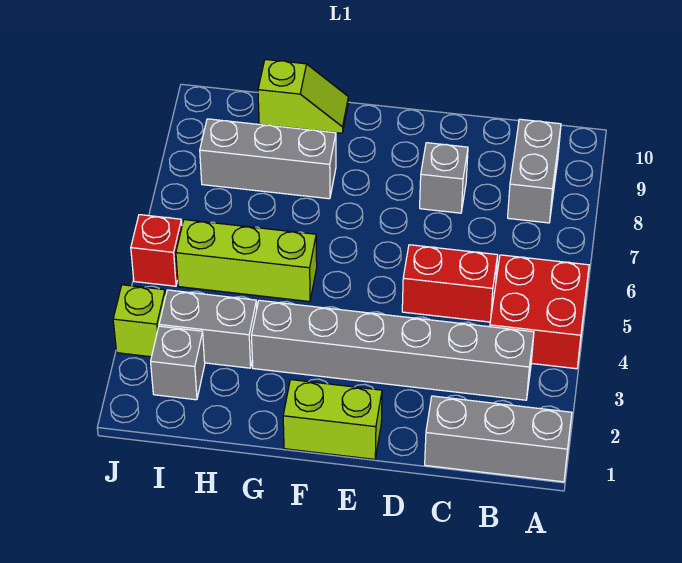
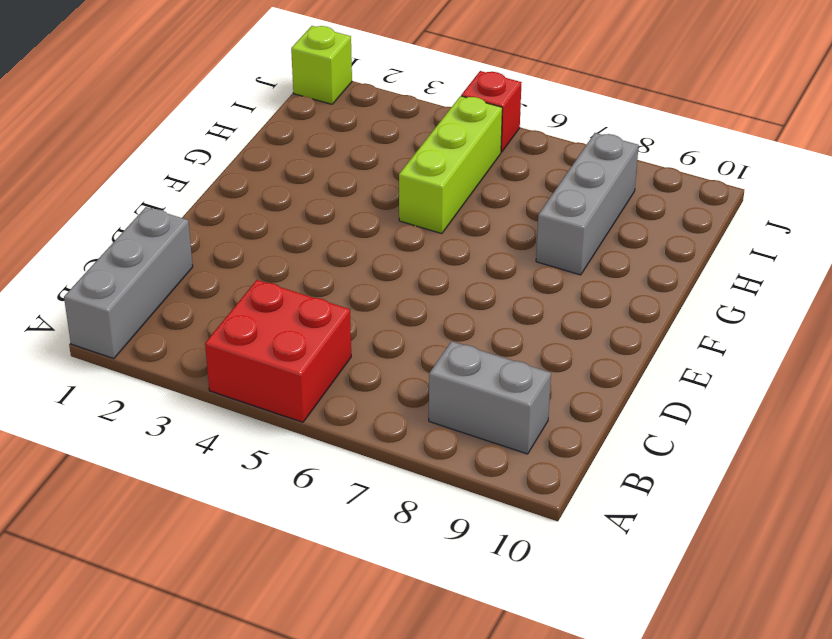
lime brick J1 level 1 -> lime brick J3 level 1
none -> grey brick B3:G3 level 1
none -> red brick C5:D5 level 1
none -> grey brick D8 level 1

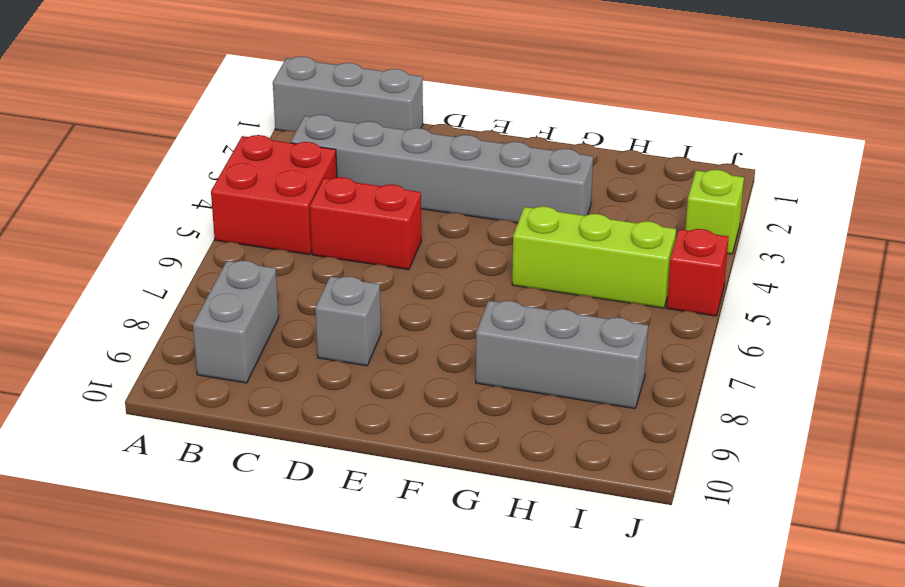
none -> lime brick E1:F1 level 1
none -> lime slope G10:H10 level 1 top H
none -> grey brick H3:I3 level 1

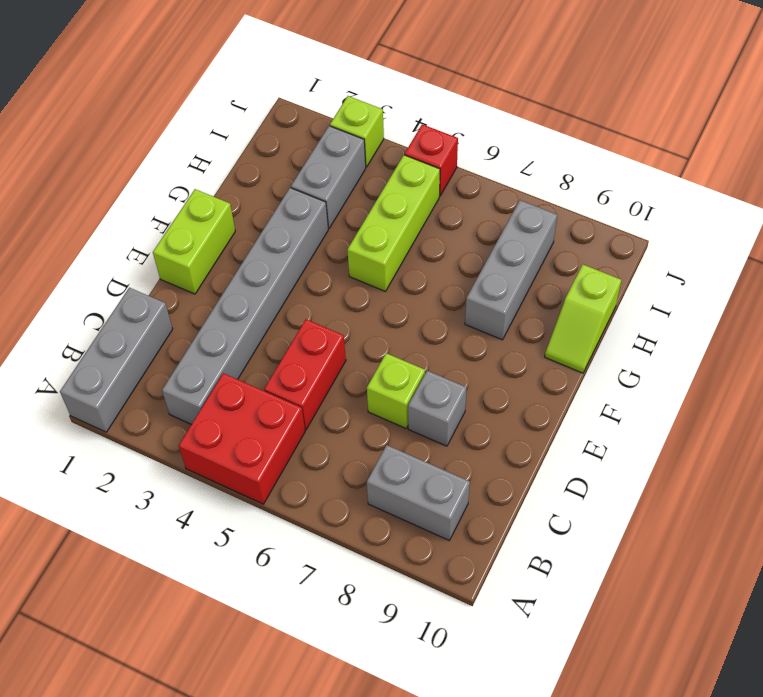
lime brick D7 level 1 -> none
none -> grey brick I2 level 1

